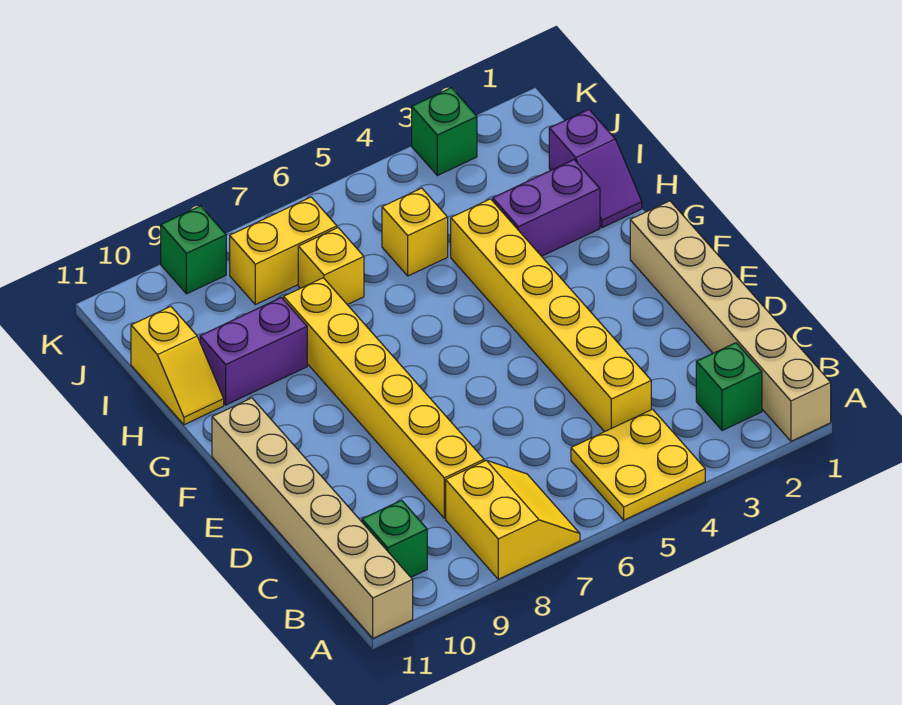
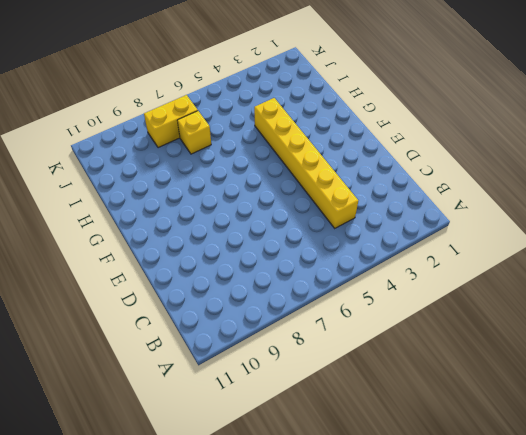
none -> tan brick A1:F1 level 1
none -> yellow plate A4:B5 level 1
none -> yellow slope A7:B8 level 1 top 8

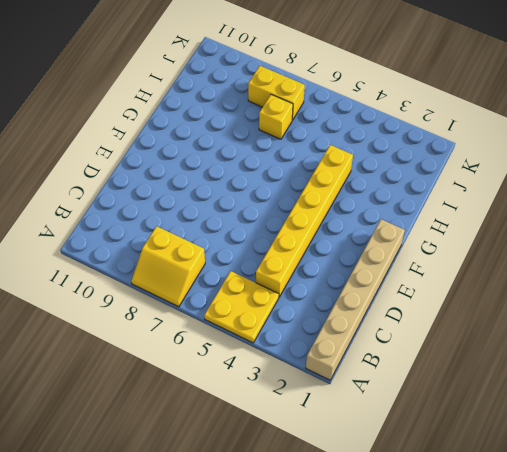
yellow slope A7:B8 level 1 top B -> yellow slope A7:B8 level 1 top 8
none -> tan brick A11:F11 level 1
none -> green brick B2 level 1
none -> green brick B10 level 1

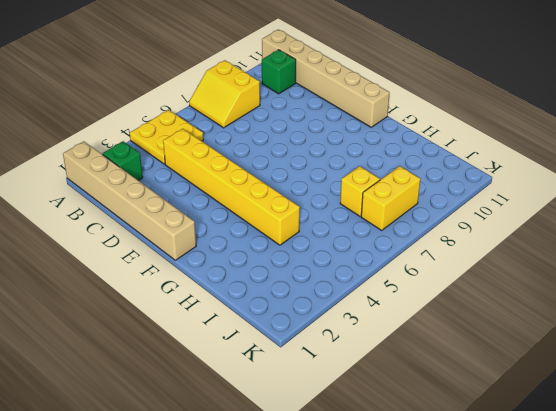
none -> yellow brick C8:H8 level 1
none -> purple slope H1:I1 level 1 top I
none -> purple brick H2:H3 level 1

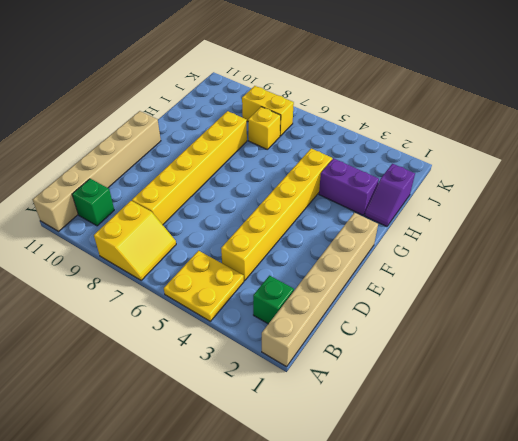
none -> purple brick H9:H10 level 1
none -> yellow slope H11:I11 level 1 top I
none -> yellow brick I5 level 1

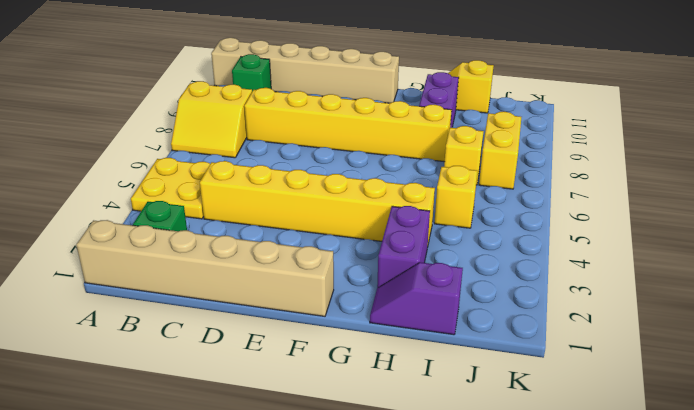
none -> green brick K3 level 1
none -> green brick K9 level 1

